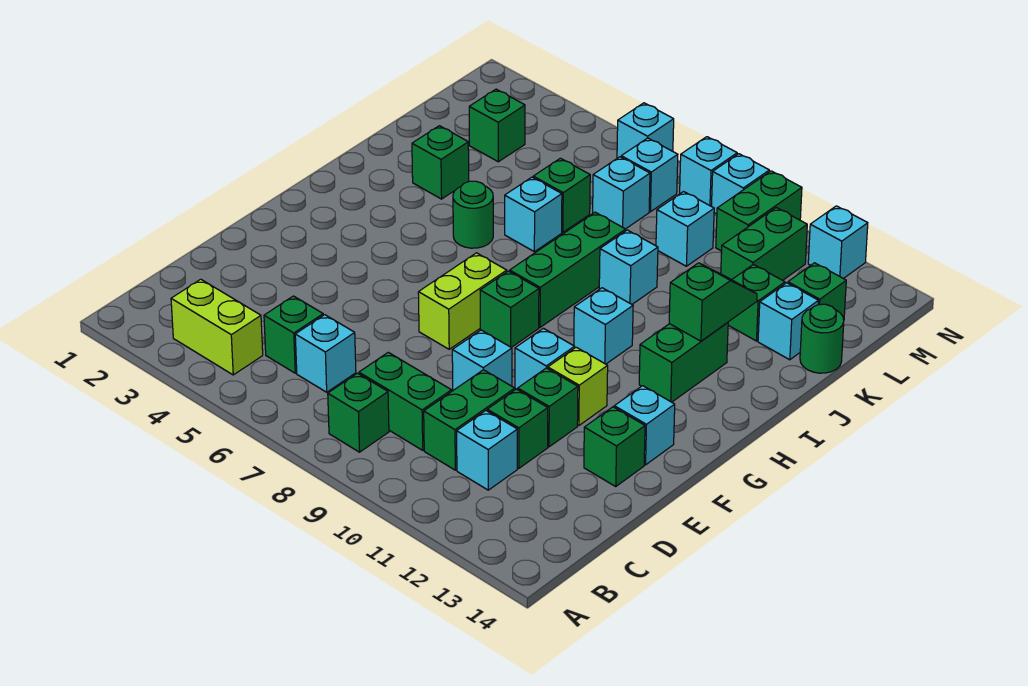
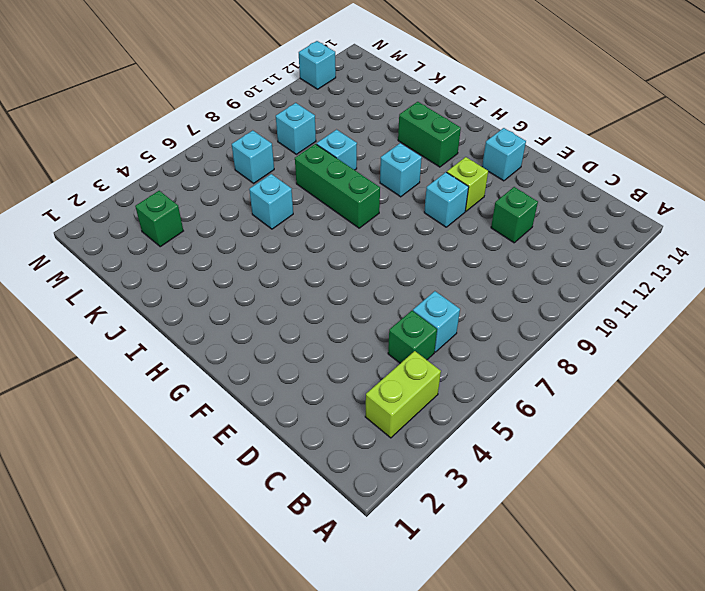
none -> green brick B8 level 1
none -> green brick C8:C9 level 1
none -> green brick C10:D10 level 1
none -> cyan brick C11 level 1

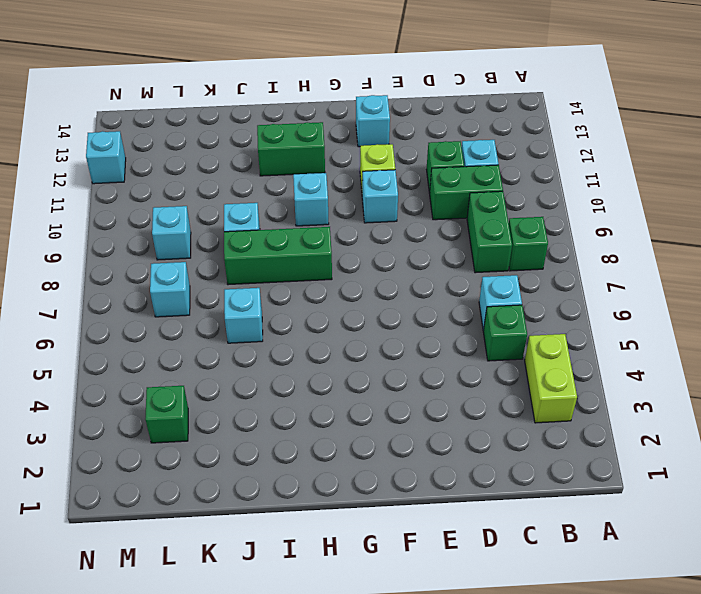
none -> cyan brick E9 level 1
none -> green brick E11 level 1
none -> green brick E13 level 1
none -> lime brick F7:G7 level 1

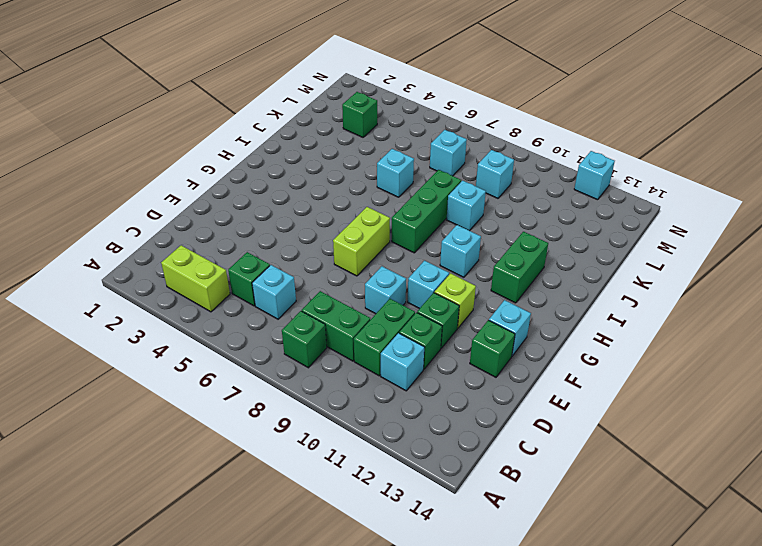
none -> green brick G8 level 1
none -> green round brick I5 level 1
none -> green brick J3 level 1
none -> green brick K6 level 1

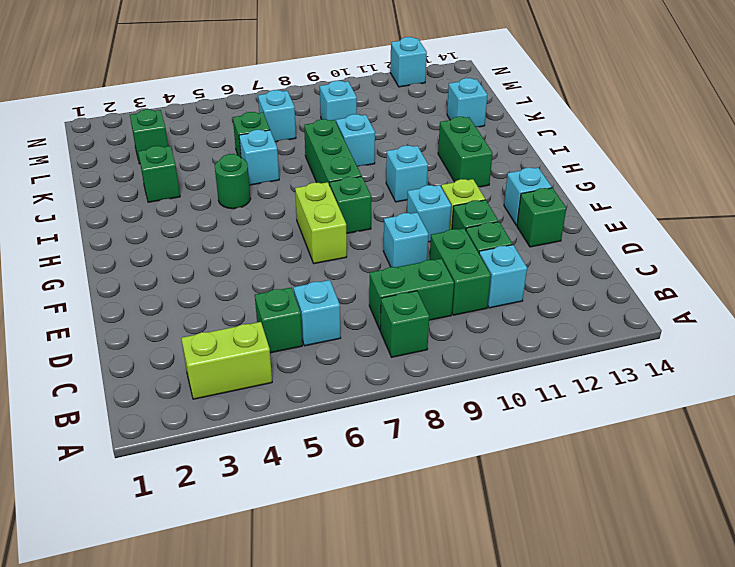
none -> green brick K12 level 1
none -> green round brick K14 level 1
none -> green brick L11:M11 level 1
none -> green brick L13 level 1

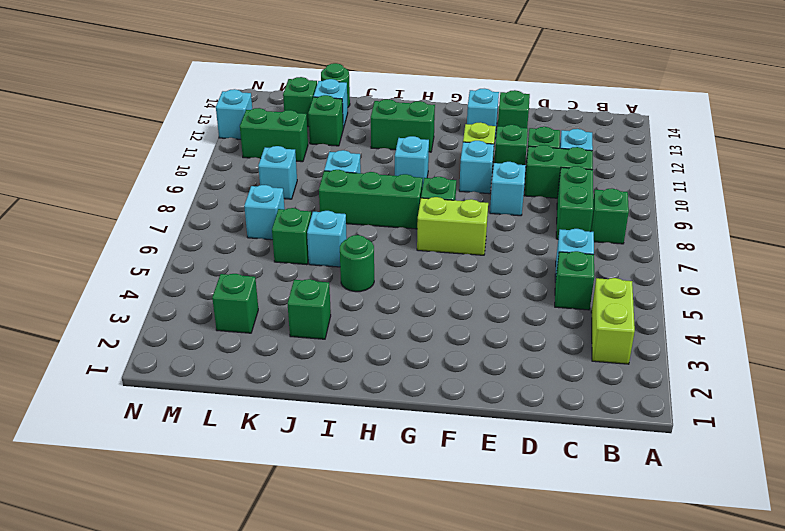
none -> cyan brick M7 level 1
none -> green brick M10:N10 level 1
none -> cyan brick N6 level 1
none -> cyan brick N8 level 1

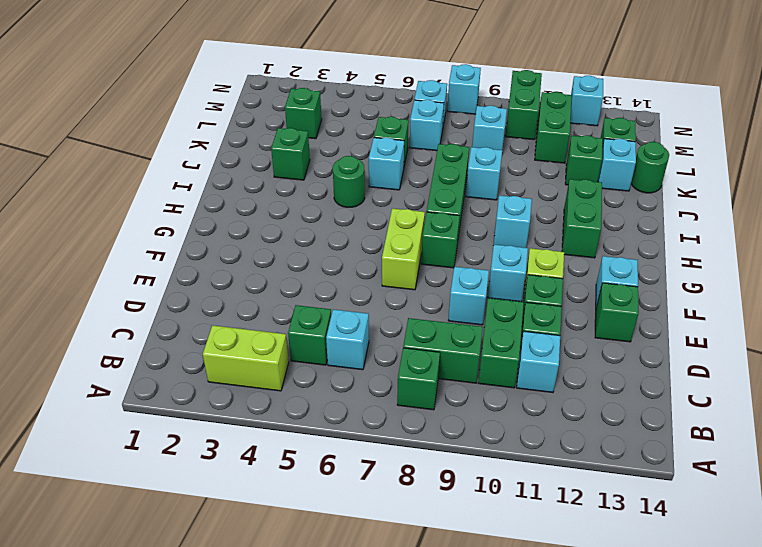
none -> cyan brick N6 level 1
none -> cyan brick N9 level 1
none -> green slope I12:J12 level 2 top I

